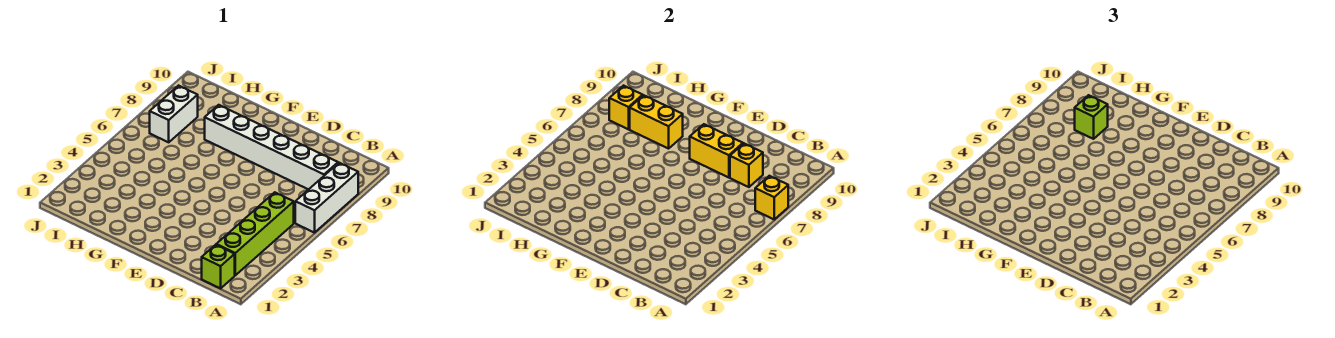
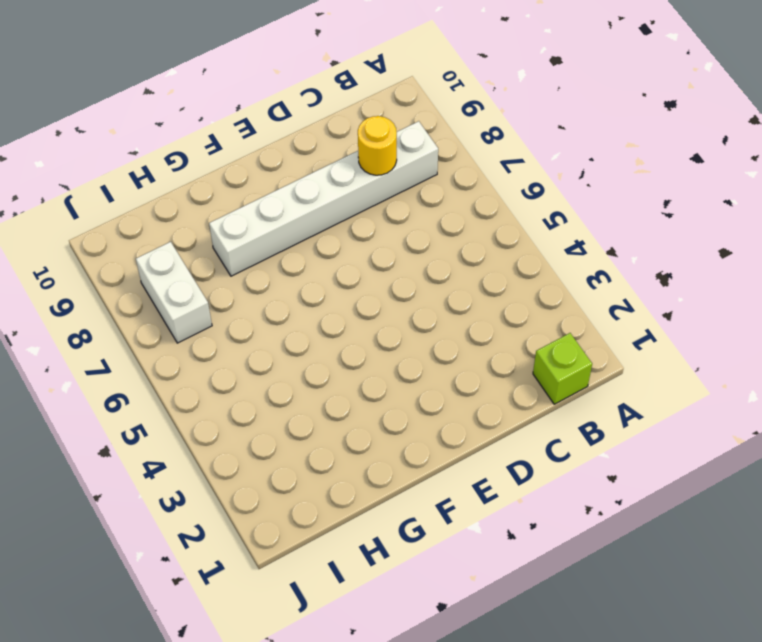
yellow round brick C8 level 2 -> yellow brick C8 level 2
none -> white brick A6:A8 level 1
none -> lime brick B2:B5 level 1

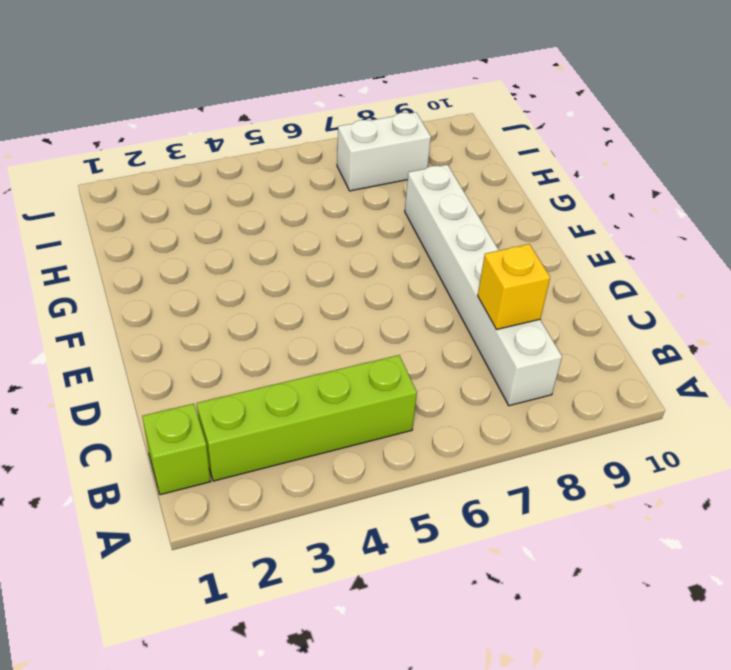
none -> white brick A6:A8 level 1
none -> yellow brick A7 level 2

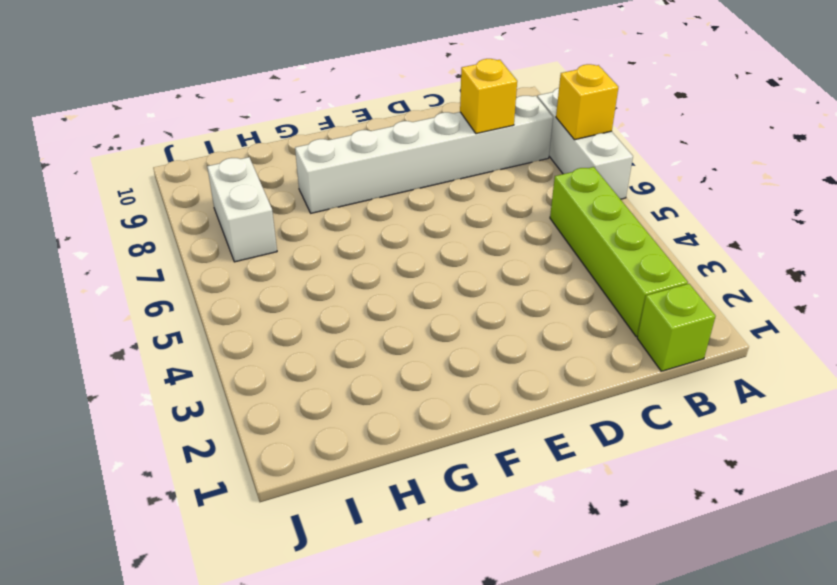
none -> yellow brick D8:E8 level 2
none -> yellow brick G8:H8 level 2

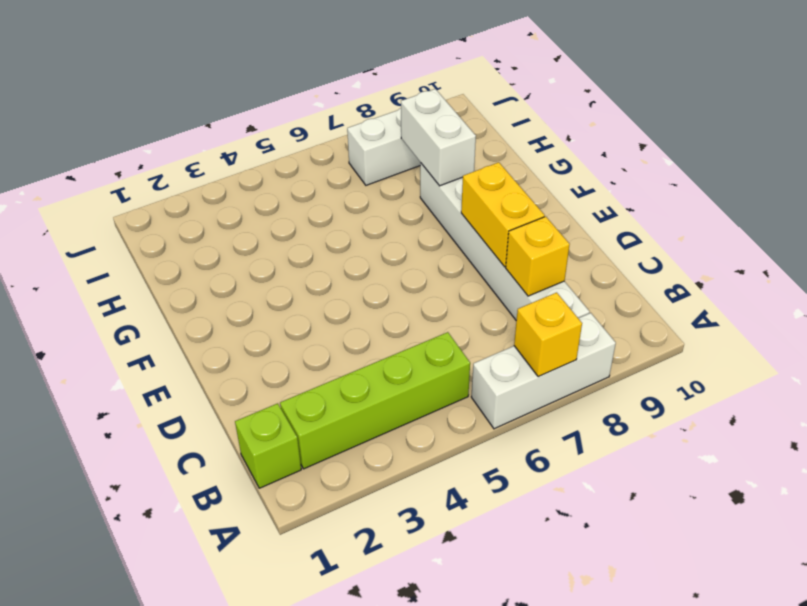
white brick G8:H8 level 2 -> yellow brick G8:H8 level 2
none -> yellow brick I8 level 2
none -> lime brick H8 level 3

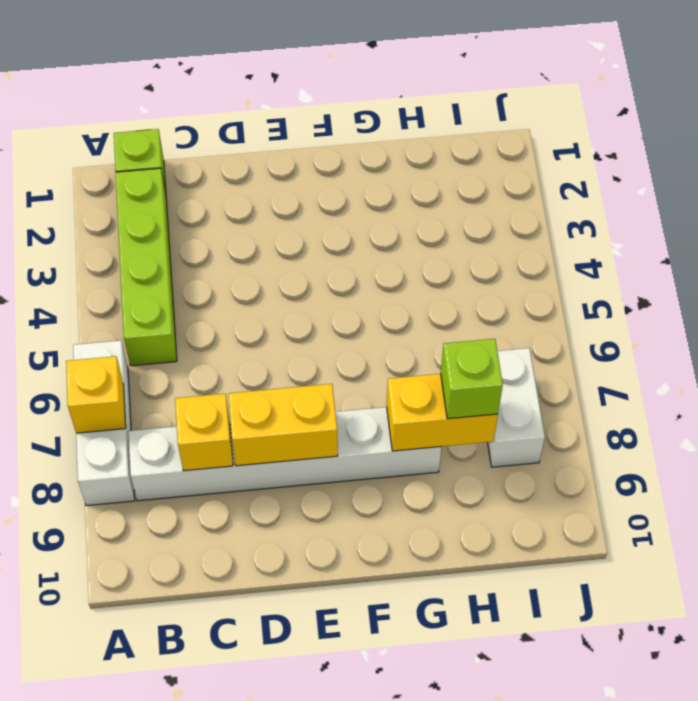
none -> yellow brick I8 level 2

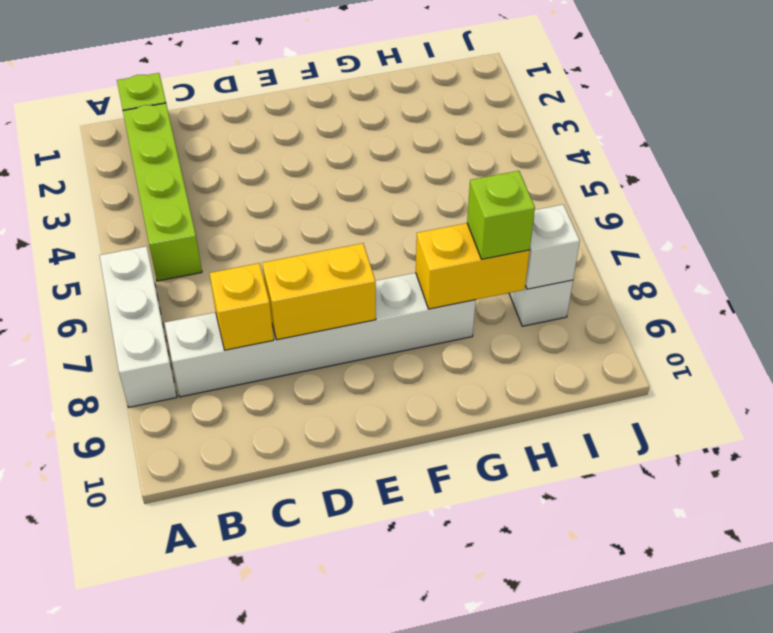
white brick I8 level 2 -> yellow brick I8 level 2
none -> yellow brick A7 level 2

